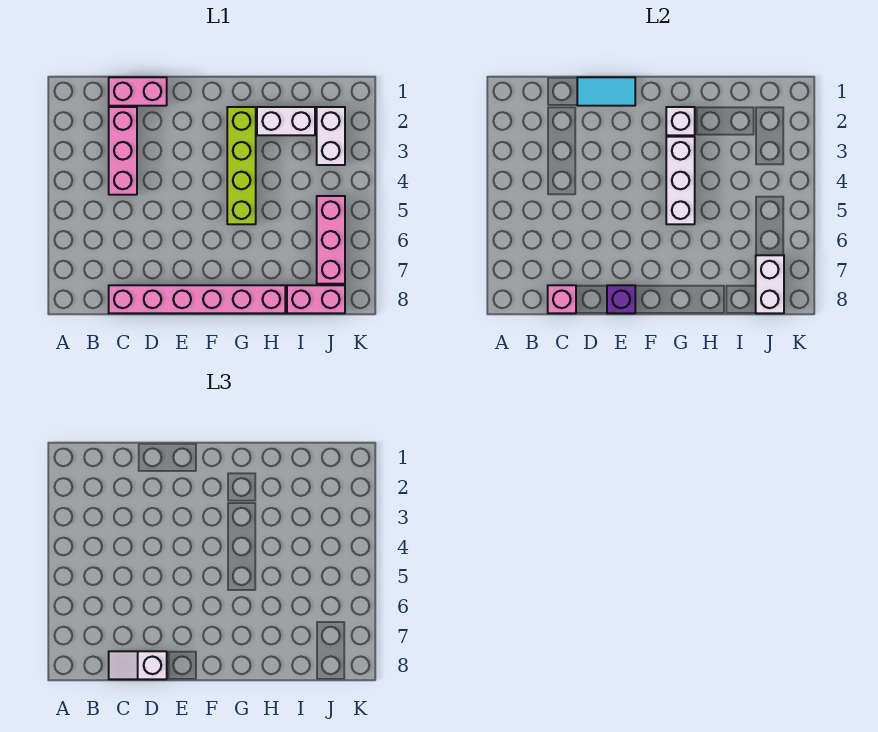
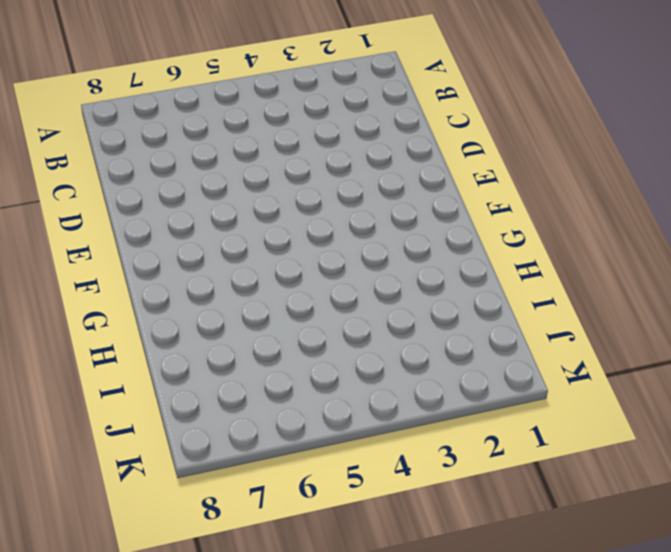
none -> pink brick C1:D1 level 1
none -> pink brick C2:C4 level 1
none -> pink brick C8:H8 level 1

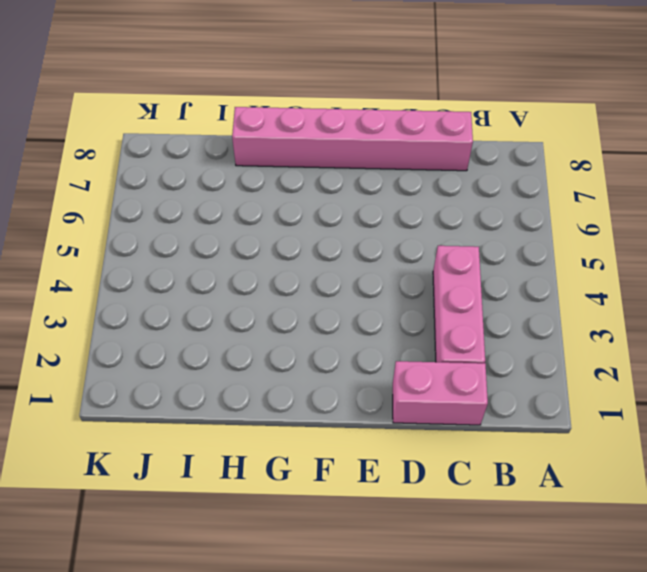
none -> lime brick G2:G5 level 1
none -> white brick H2:I2 level 1
none -> pink brick I8:J8 level 1

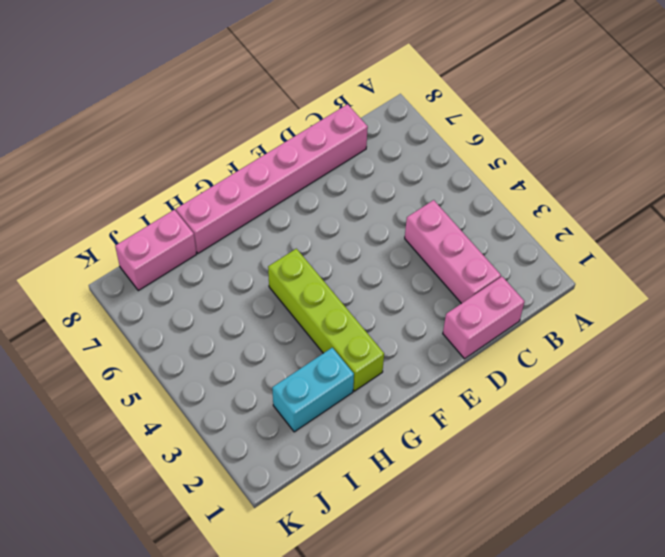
cyan brick H2:I2 level 1 -> white brick H2:I2 level 1
none -> white brick J2:J3 level 1
none -> pink brick J5:J7 level 1
none -> pink brick C8 level 2

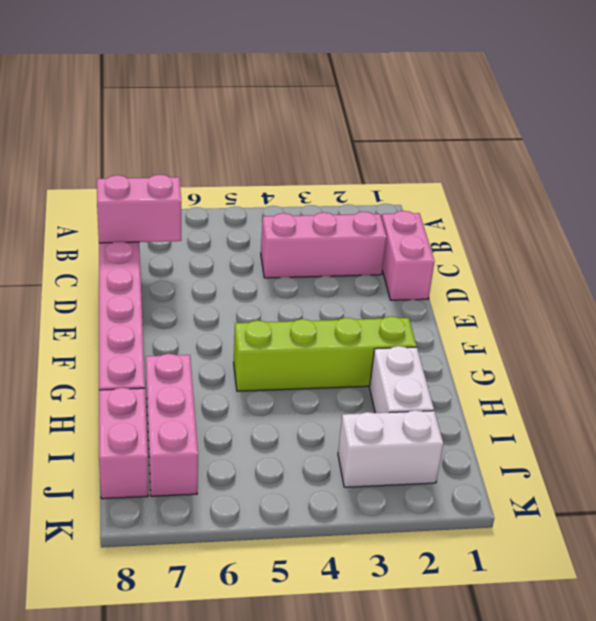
pink brick C7:C8 level 2 -> pink brick C8 level 2
pink brick H7:J7 level 1 -> pink brick J5:J7 level 1
none -> cyan tile D1:E1 level 2
none -> purple brick E8 level 2
none -> white brick G2 level 2

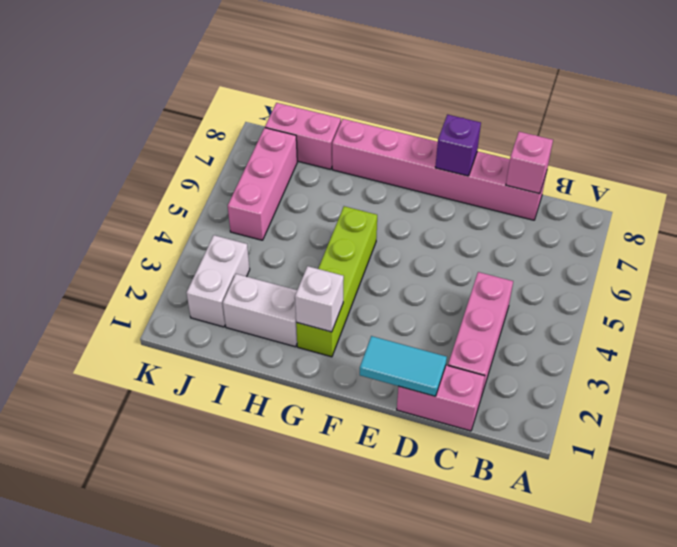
none -> white brick G3:G5 level 2
none -> white brick J7:J8 level 2
none -> white slope C8:D8 level 3 top D

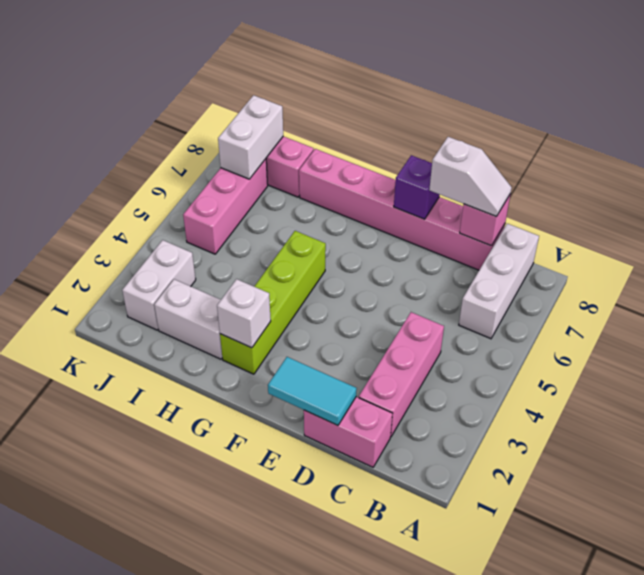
white brick B6:B8 level 1 -> white brick G3:G5 level 2

